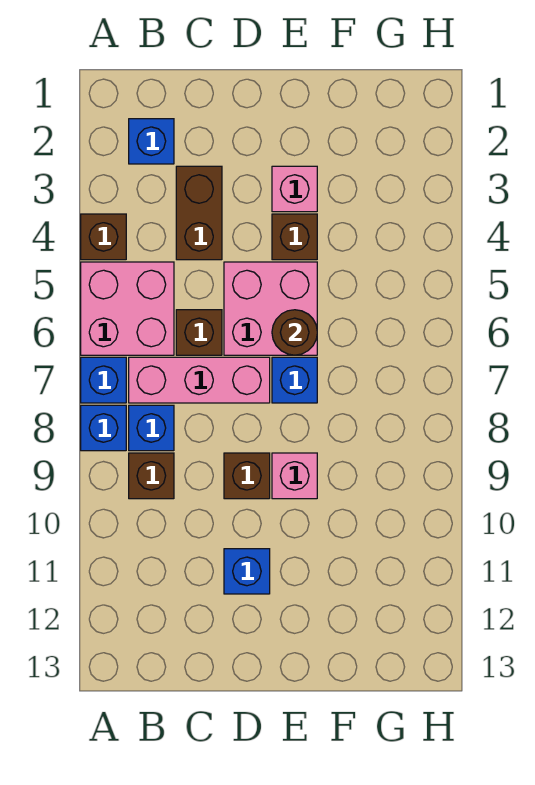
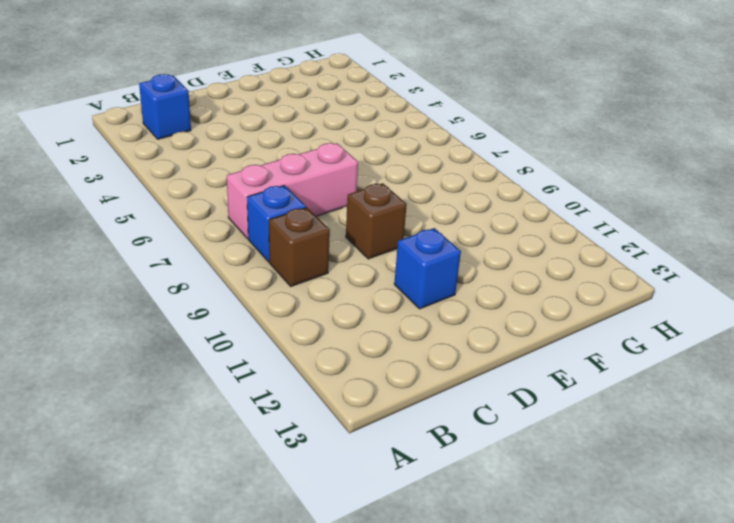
none -> brown brick A4 level 1
none -> pink brick A5:B6 level 1
none -> blue brick A7 level 1

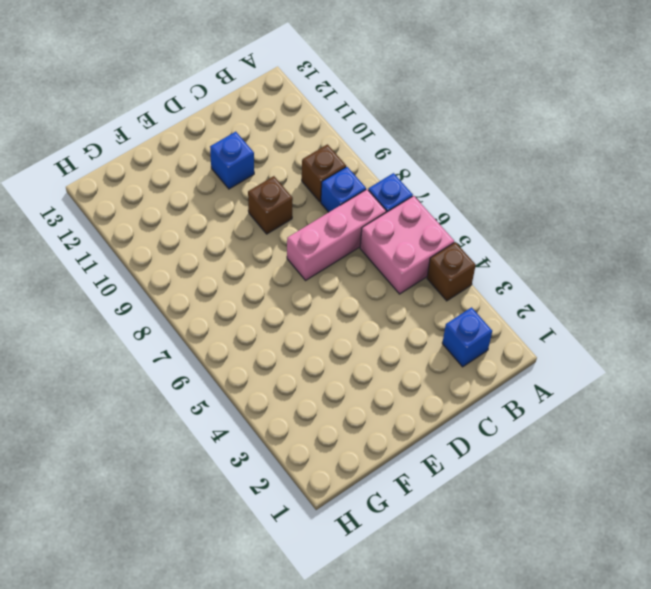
none -> blue brick A8 level 1
none -> brown brick C3:C4 level 1
none -> brown brick C6 level 1

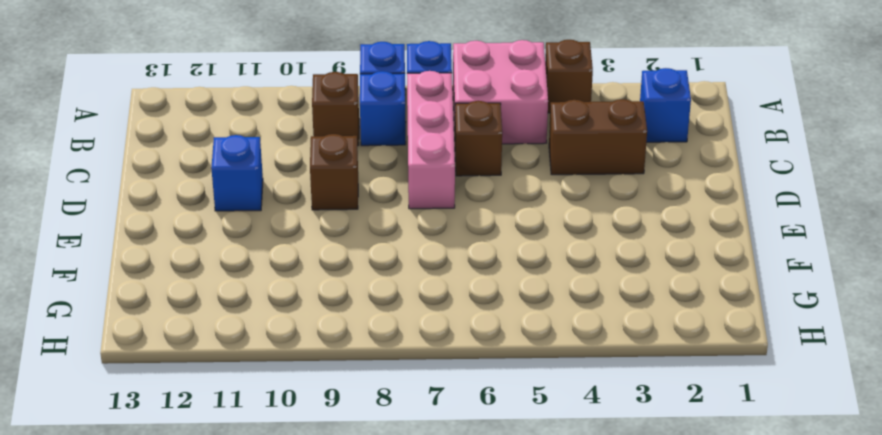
none -> pink brick D5:E6 level 1
none -> pink brick E3 level 1
none -> brown brick E4 level 1

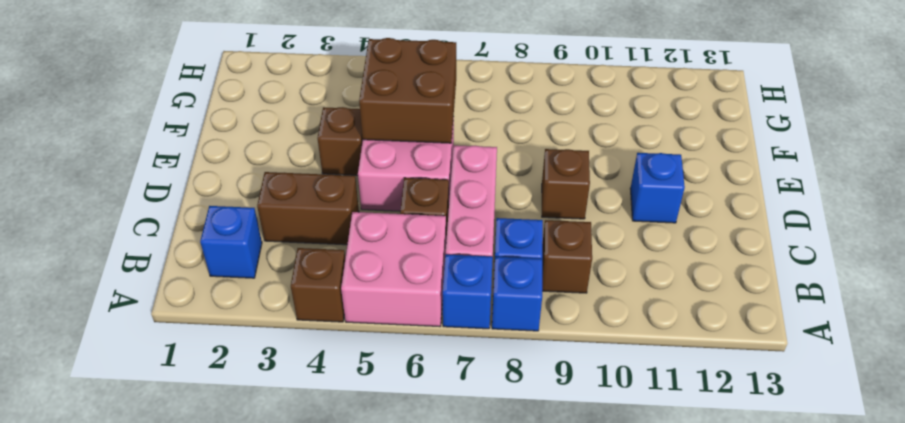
brown brick E5:F6 level 2 -> brown round brick E6 level 2
none -> pink brick E3 level 1
none -> blue brick E7 level 1
none -> pink brick E9 level 1

